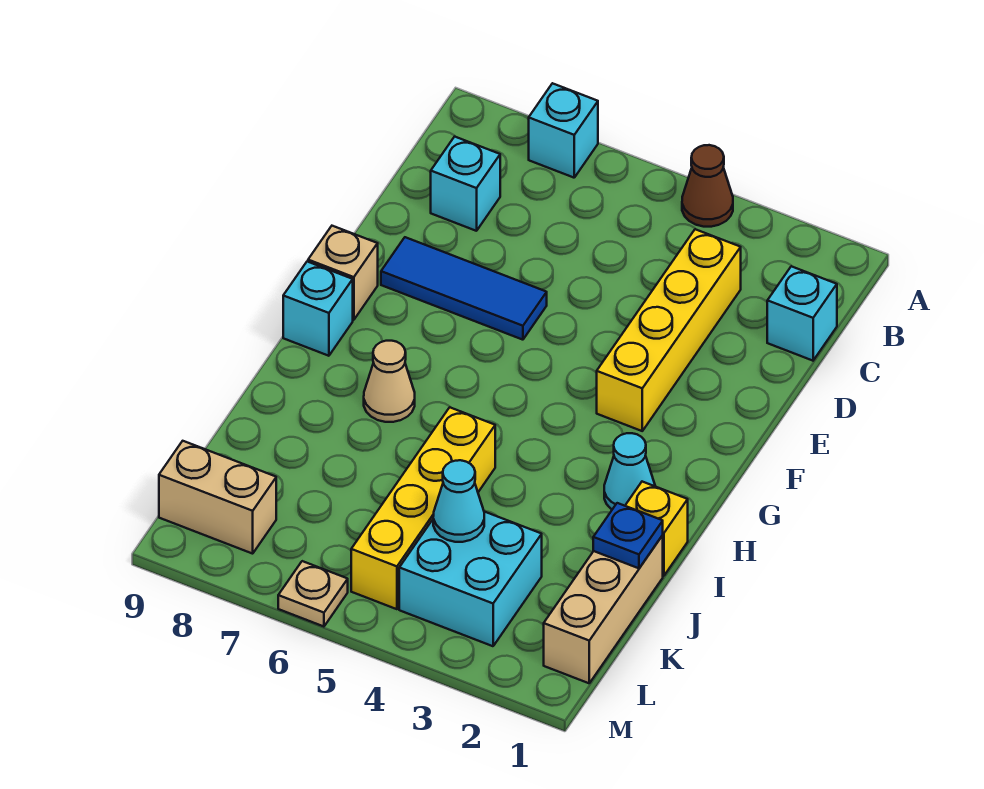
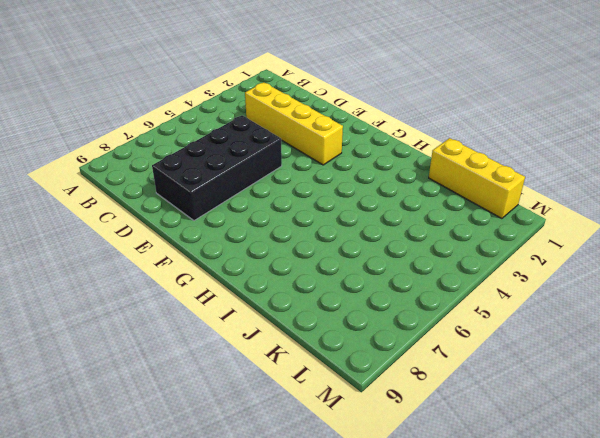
black brick D5:E8 level 1 -> blue tile E6:E8 level 1
yellow brick J1:L1 level 1 -> tan brick J1:L1 level 1
none -> brown cone A4 level 1
none -> cyan brick A7 level 1
none -> cyan brick C1 level 1

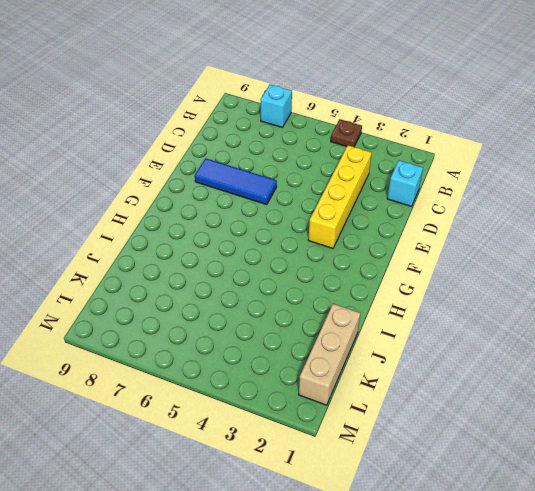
brown plate A4 level 1 -> brown cone A4 level 1
none -> cyan brick C8 level 1
none -> tan brick F9 level 1
none -> cyan brick G9 level 1

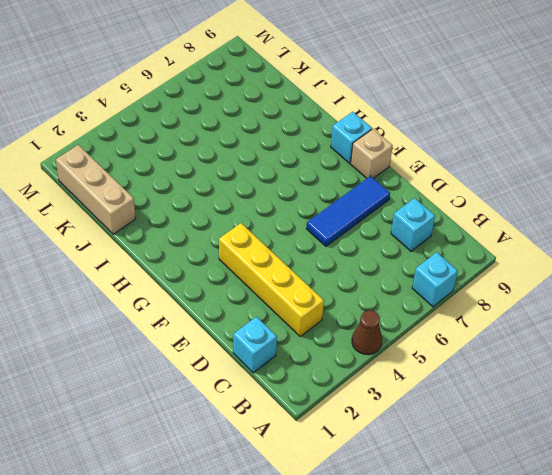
none -> cyan cone H2 level 1
none -> tan cone H7 level 1
none -> yellow brick I1 level 1

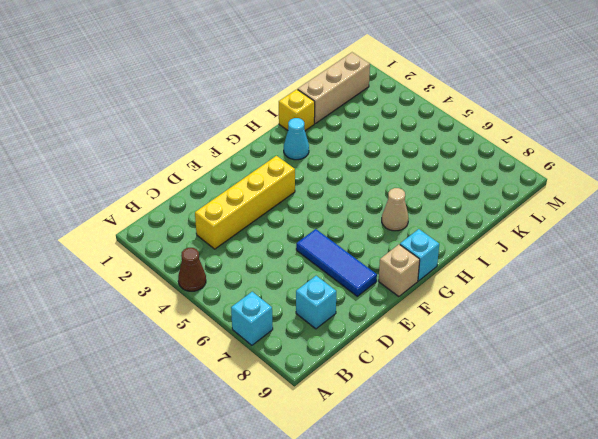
none -> cyan brick C1 level 1
none -> yellow brick I5:L5 level 1
none -> cyan brick K3:L4 level 1

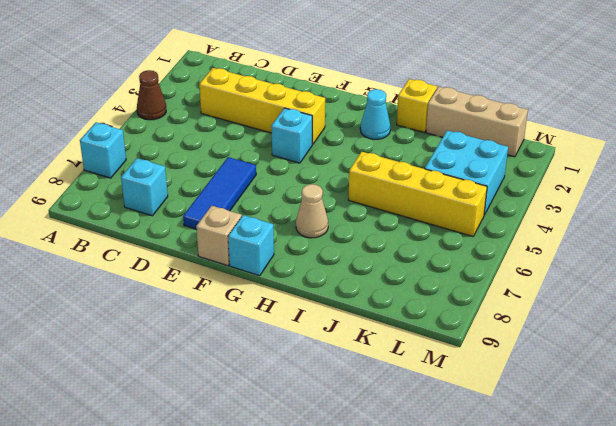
cyan brick F4 level 1 -> cyan brick C1 level 1
none -> tan brick L8:L9 level 1
none -> tan plate M6 level 1
none -> blue plate J1 level 2

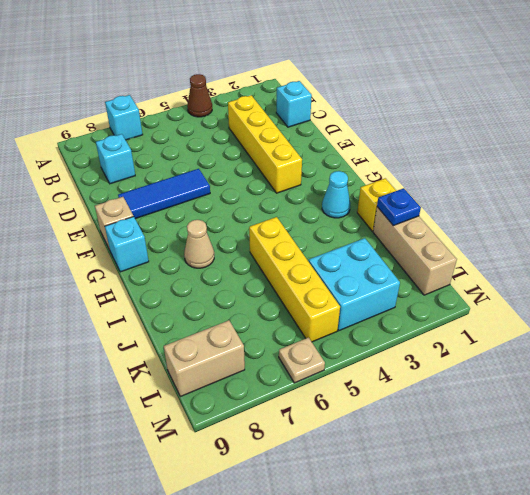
none -> cyan cone K4 level 2

